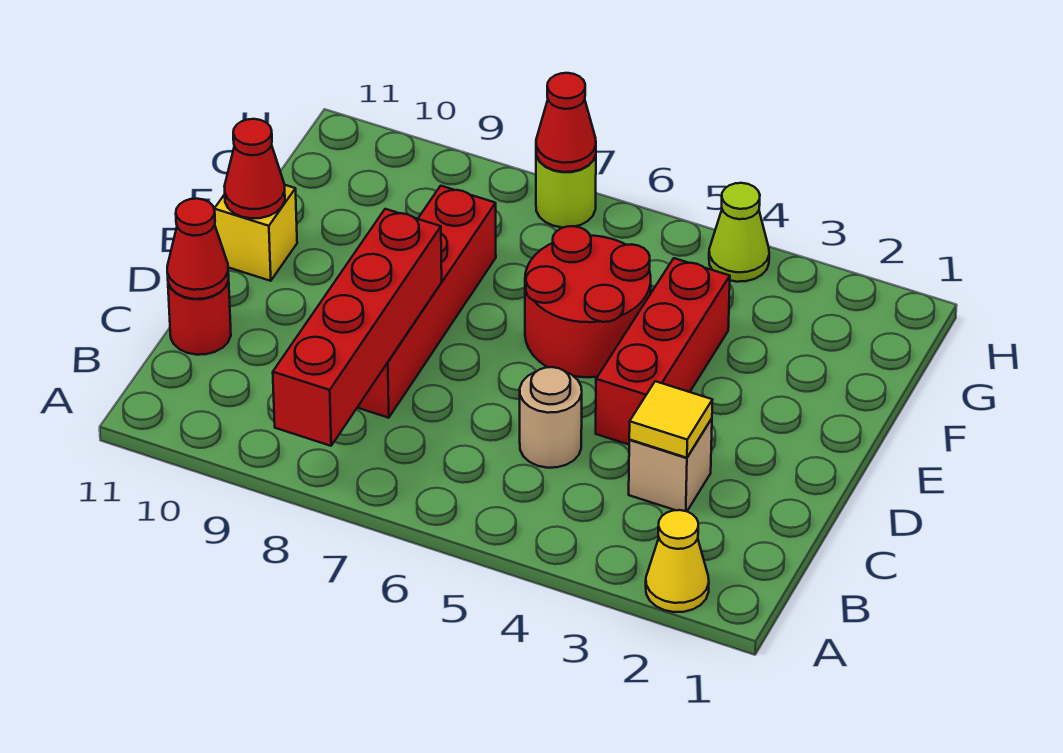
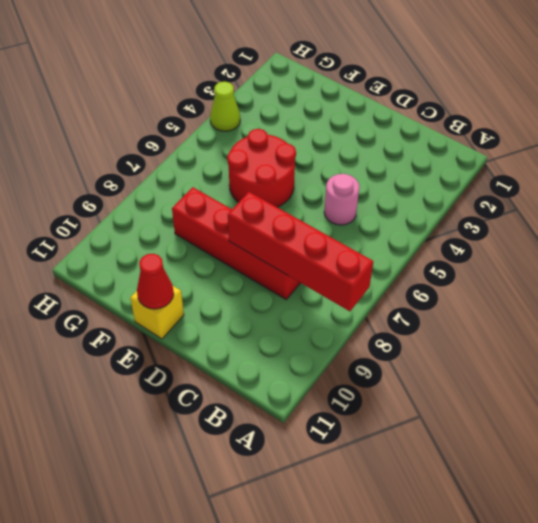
pink round brick C5 level 1 -> tan round brick C5 level 1
none -> yellow cone A2 level 1
none -> tan brick C3 level 1
none -> red round brick C11 level 1

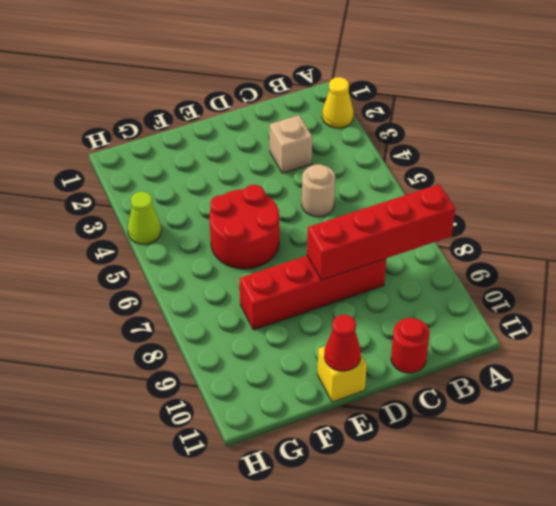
none -> red brick D4:F4 level 1
none -> lime round brick H7 level 1
none -> yellow tile C3 level 2

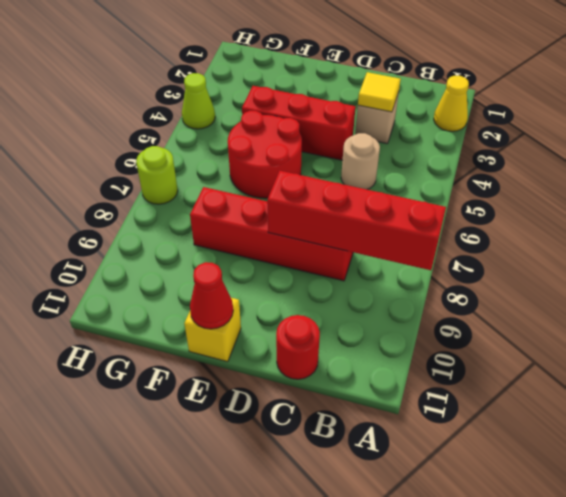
none -> red cone C11 level 2
none -> red cone H7 level 2

